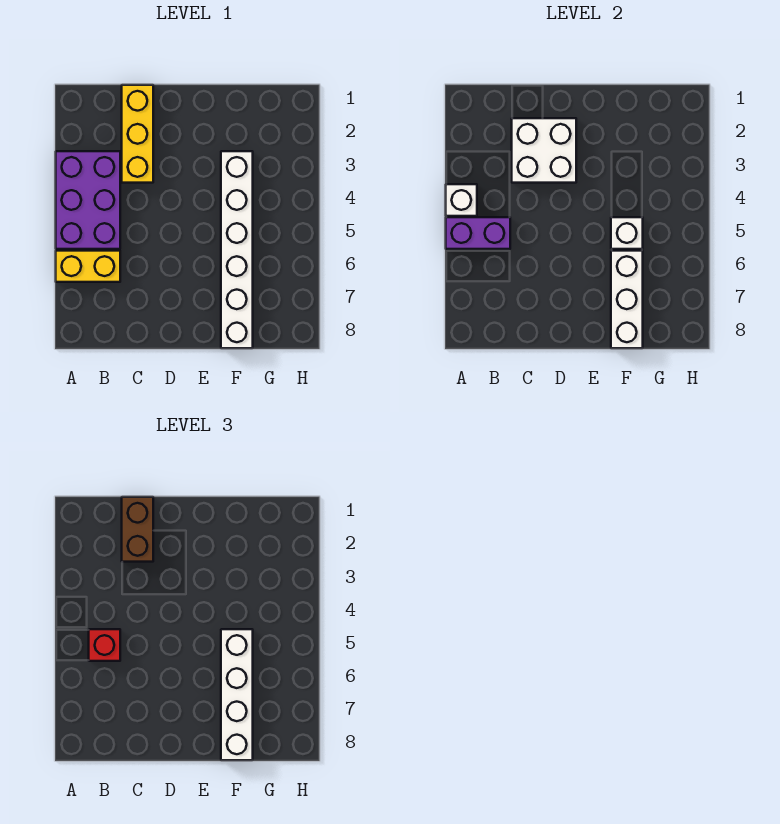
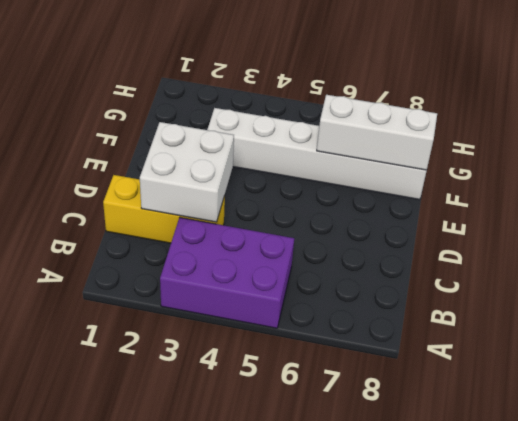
none -> yellow brick A6:B6 level 1
none -> white brick A4 level 2
none -> purple brick A5:B5 level 2

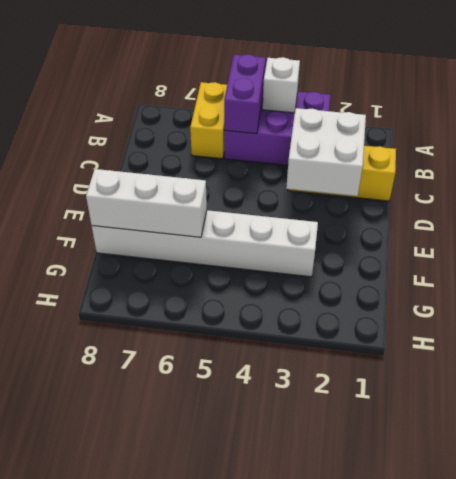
none -> white brick F5 level 2
none -> red brick B5 level 3
none -> brown brick C1:C2 level 3

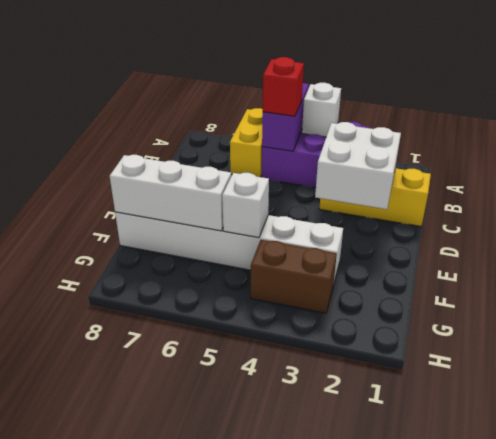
brown brick G3:G4 level 1 -> brown brick C1:C2 level 3
none -> white brick F5:F8 level 3

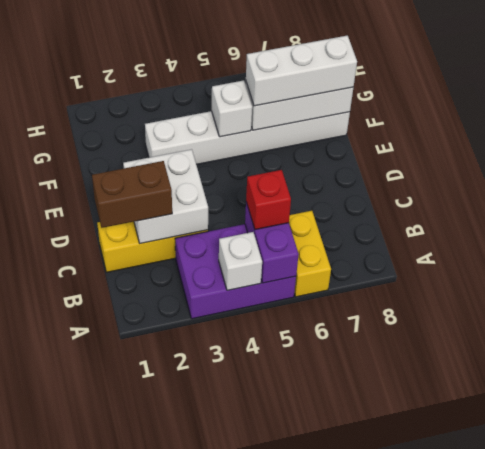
white brick F6:F8 level 3 -> white brick F5:F8 level 3

